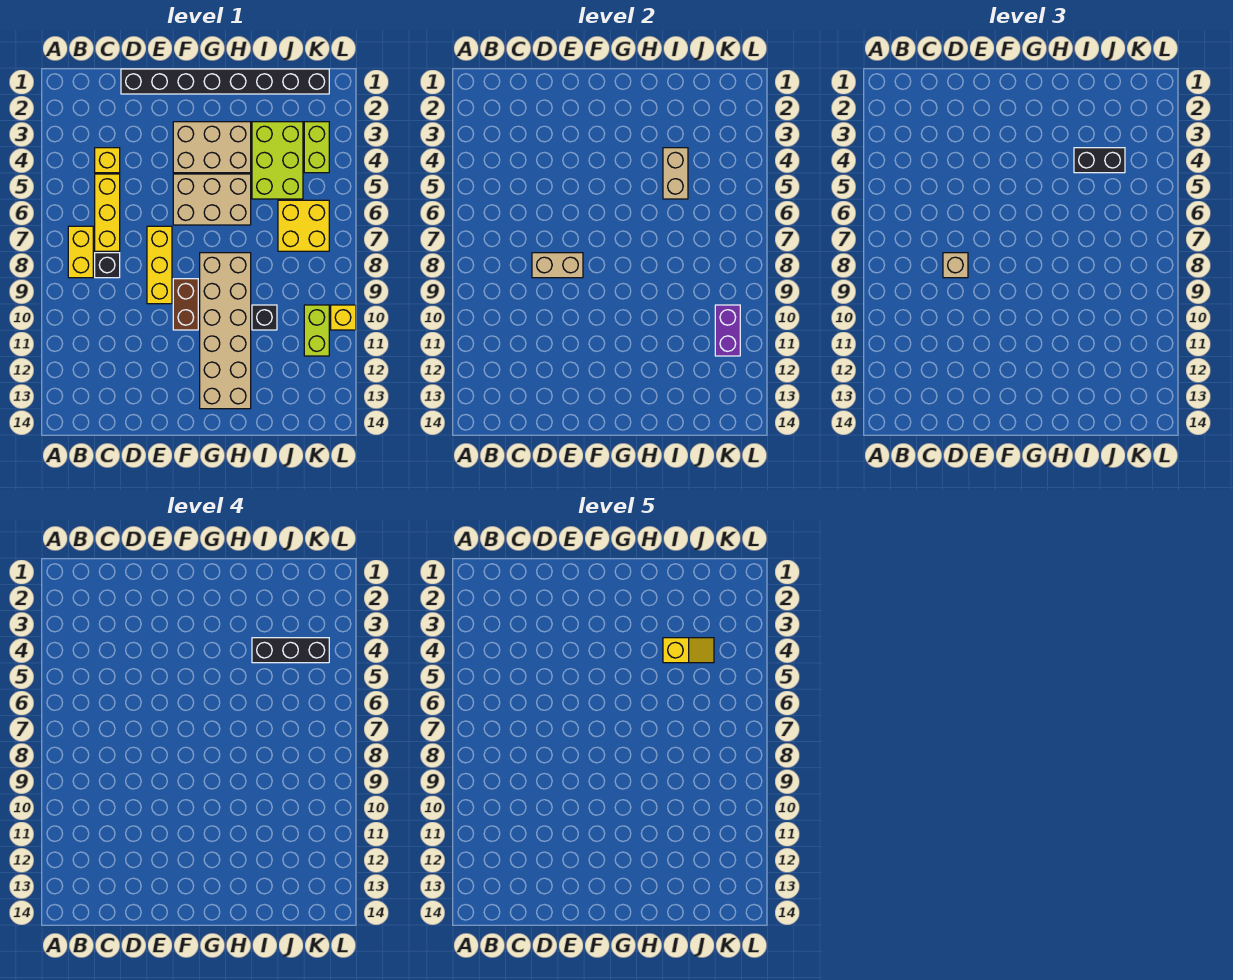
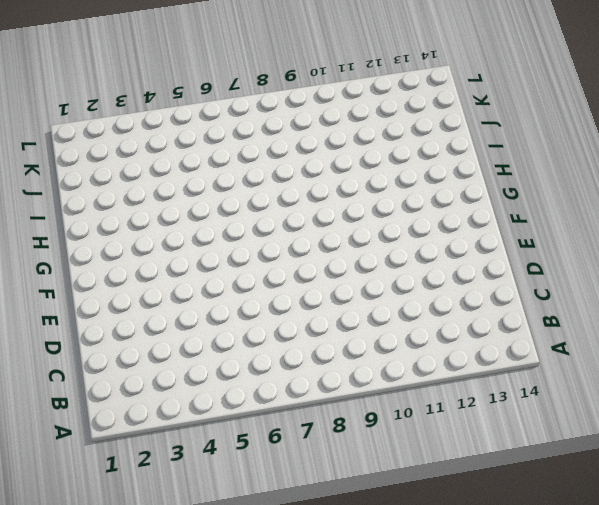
none -> yellow brick B7:B8 level 1
none -> yellow brick C4 level 1
none -> yellow brick C5:C7 level 1

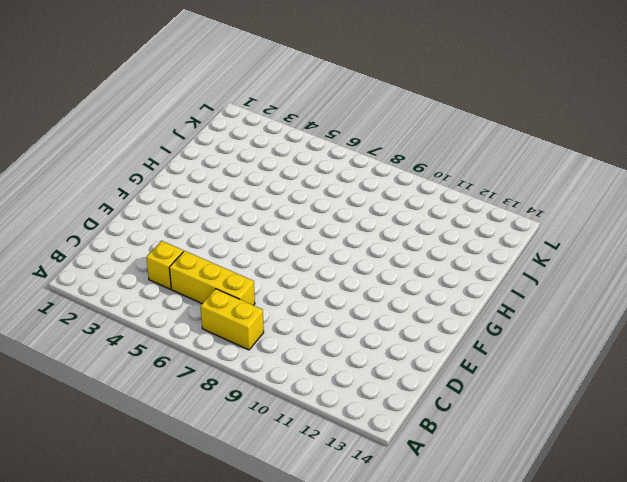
none -> black brick C8 level 1
none -> black brick D1:K1 level 1
none -> yellow brick E7:E9 level 1

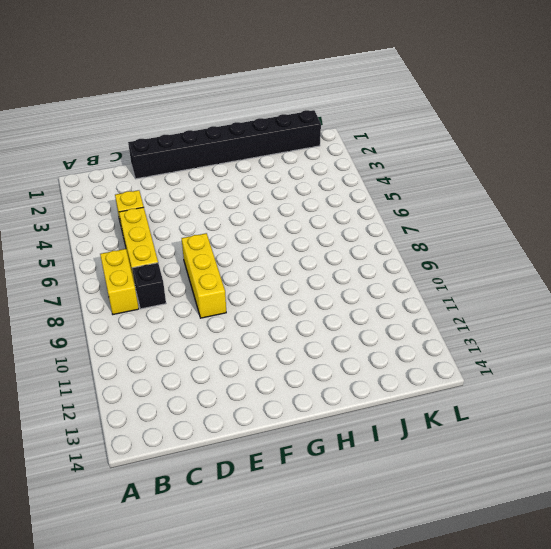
none -> tan brick F3:H4 level 1
none -> tan brick F5:H6 level 1
none -> brown brick F9:F10 level 1

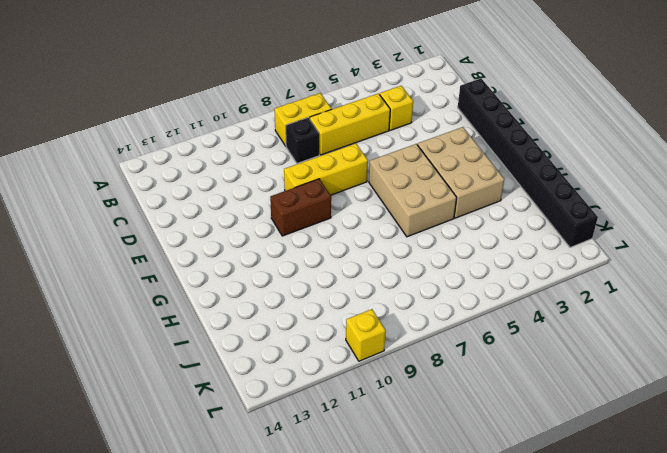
none -> tan brick G8:H13 level 1
none -> lime brick I3:J5 level 1
none -> black brick I10 level 1

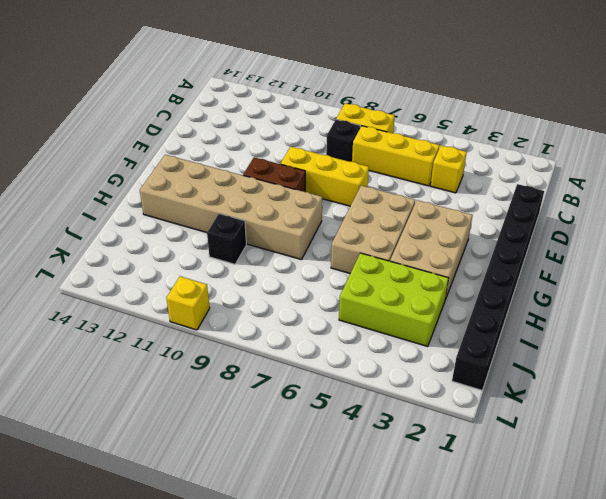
none -> yellow brick J6:K7 level 1
none -> lime brick K3:K4 level 1
none -> lime brick K10:K11 level 1

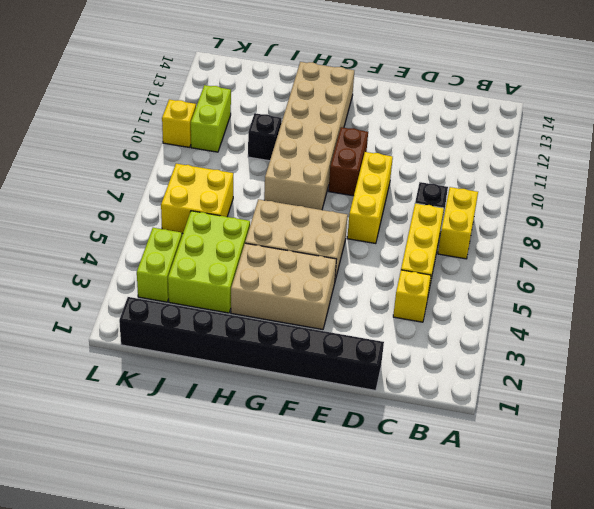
none -> tan brick D8:E8 level 2
none -> tan brick I4:I5 level 2
none -> purple brick K10:K11 level 2

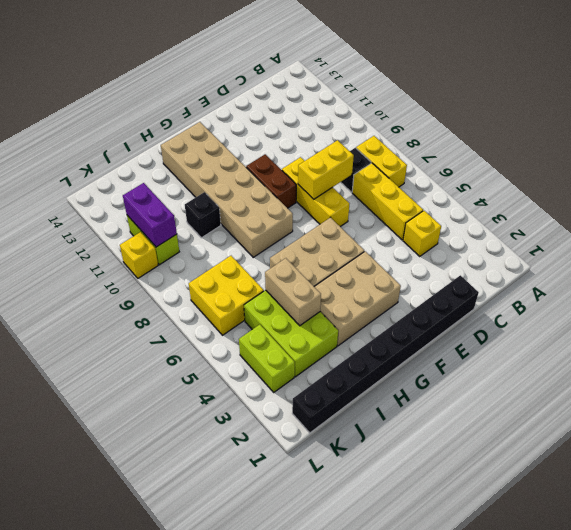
yellow brick D8:E8 level 2 -> tan brick D8:E8 level 2
none -> tan brick D8 level 3
none -> black brick I4:J4 level 3
none -> black brick I4:K4 level 4

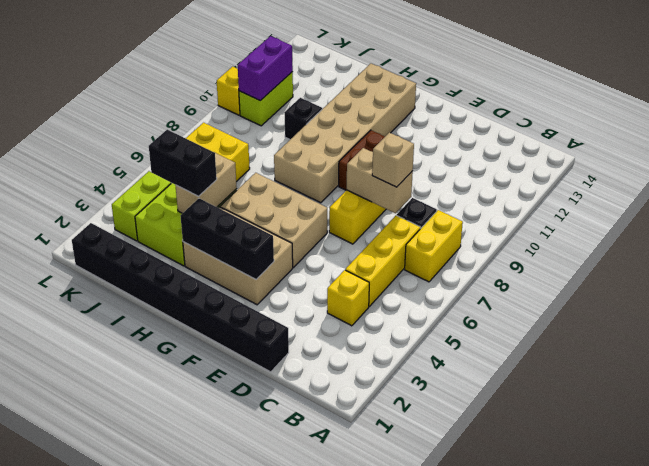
black brick F3:H3 level 2 -> black brick I4:K4 level 4
none -> yellow slope I4:J4 level 5 top I

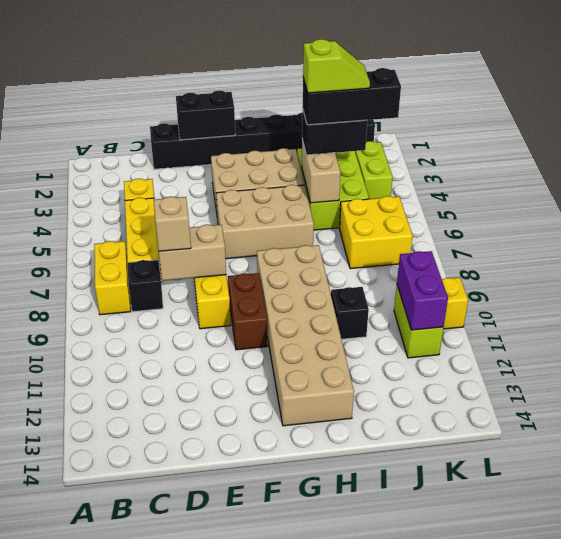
black brick E1:F1 level 2 -> none
lime slope I4:J4 level 5 top I -> yellow slope I4:J4 level 5 top I

